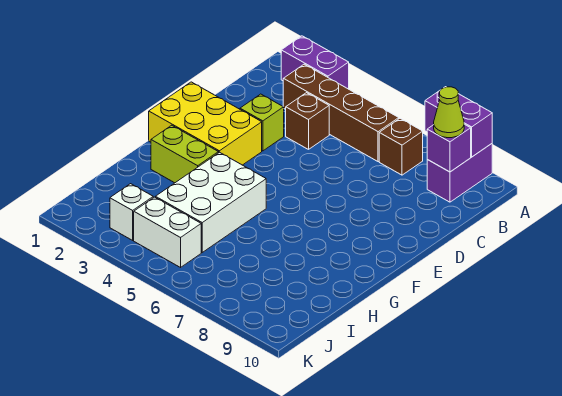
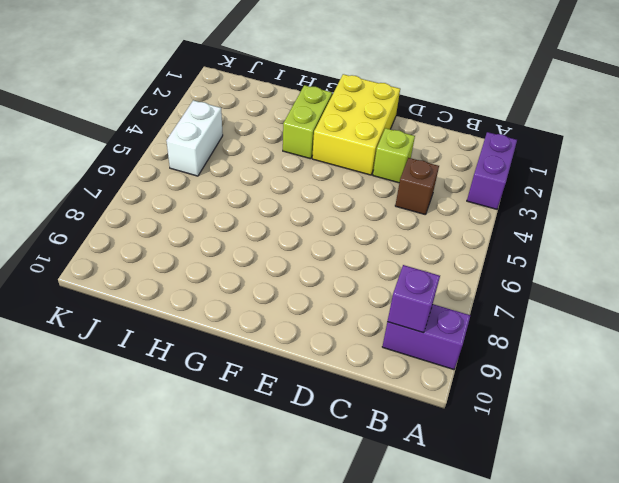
none -> brown brick B3:B6 level 1
none -> brown brick B7 level 1
none -> white brick G4:I5 level 1

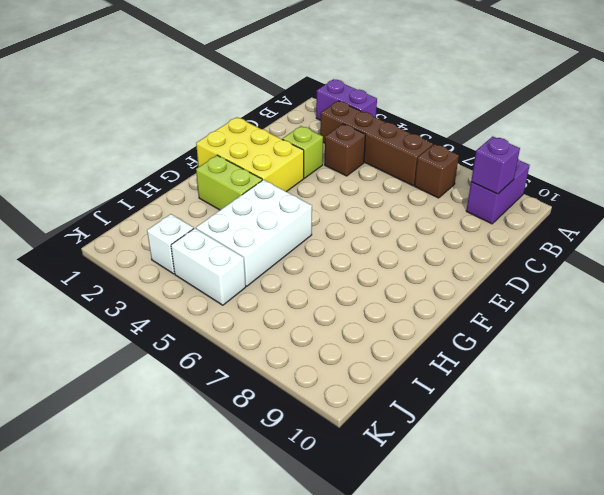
none -> purple brick A8:A9 level 2
none -> lime cone B9 level 3

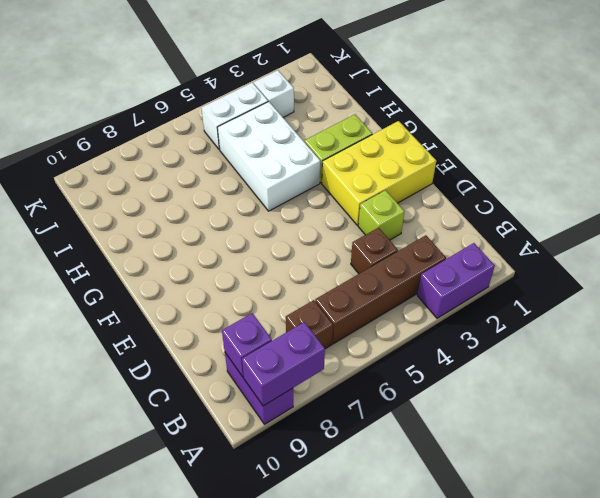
none -> lime cone B9 level 3

